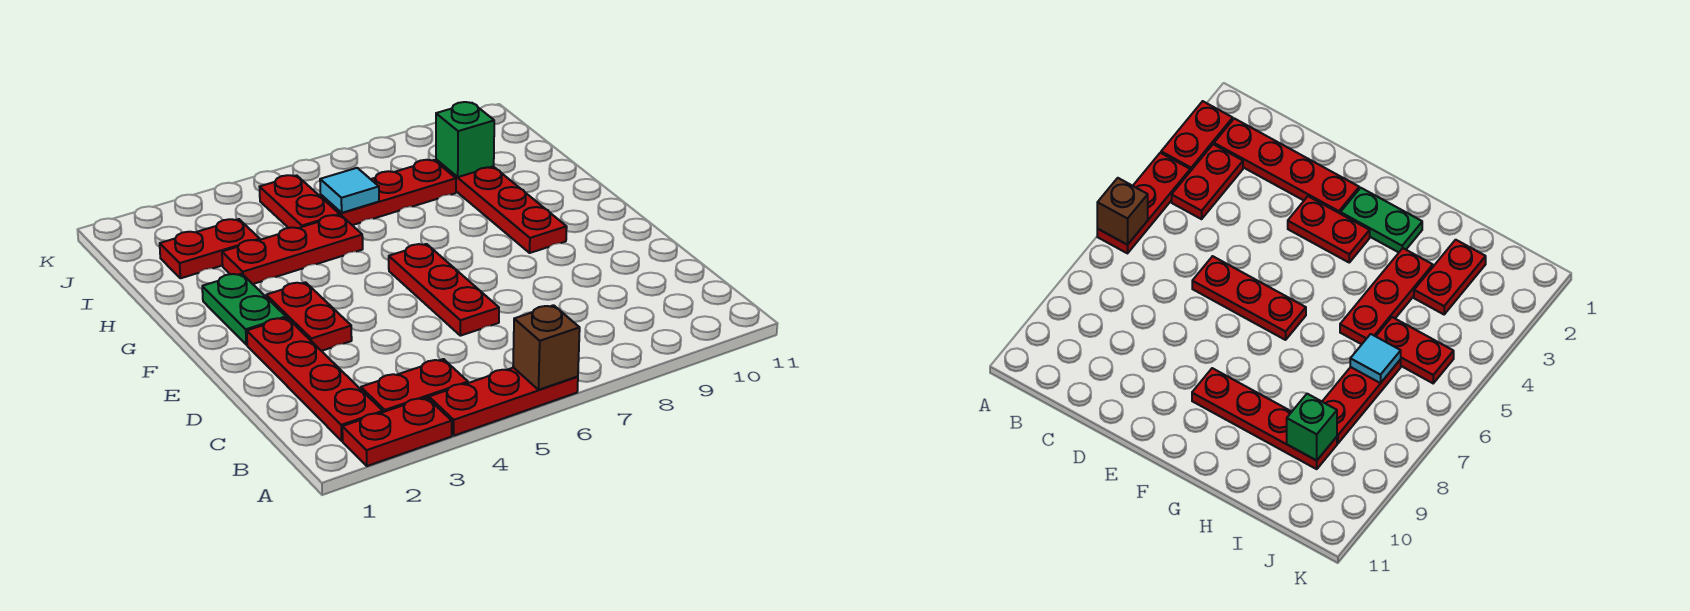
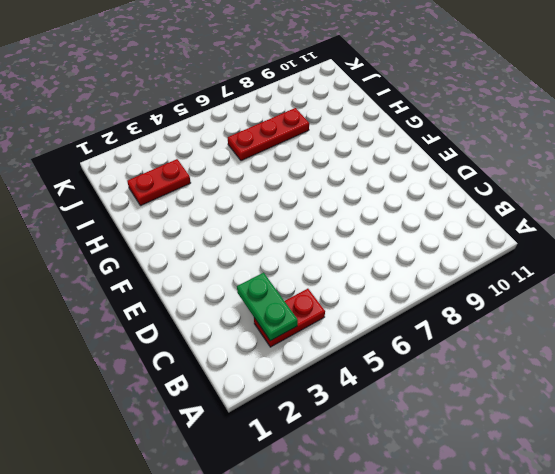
green plate B3:C3 level 2 -> green plate F2:G2 level 1
none -> red plate A2:A3 level 1
none -> red plate A4:A6 level 1
none -> red plate B2:E2 level 1

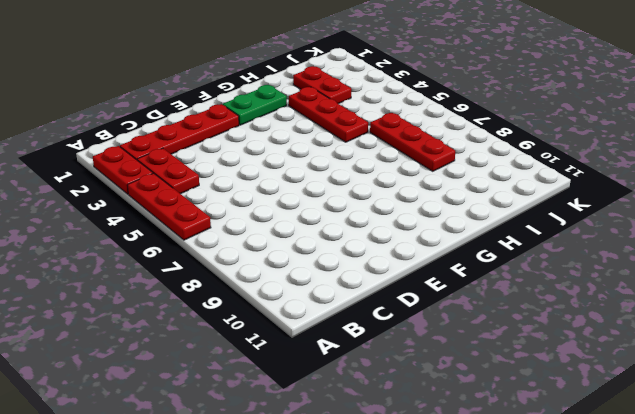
none -> red plate D6:F6 level 1
none -> red plate E3:F3 level 1
none -> red plate F9:I9 level 1

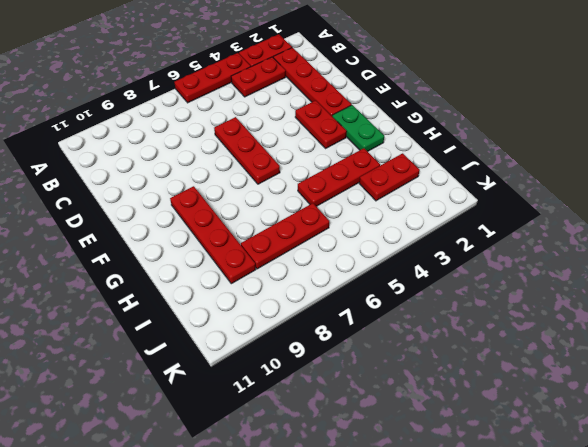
none -> red plate I5:J5 level 1
none -> brown brick A6 level 2
none -> cyan tile I6 level 2

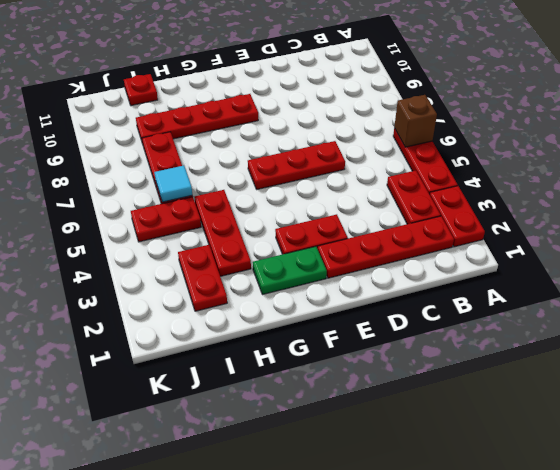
red plate I11 level 1 -> none
none -> green brick I9 level 2

